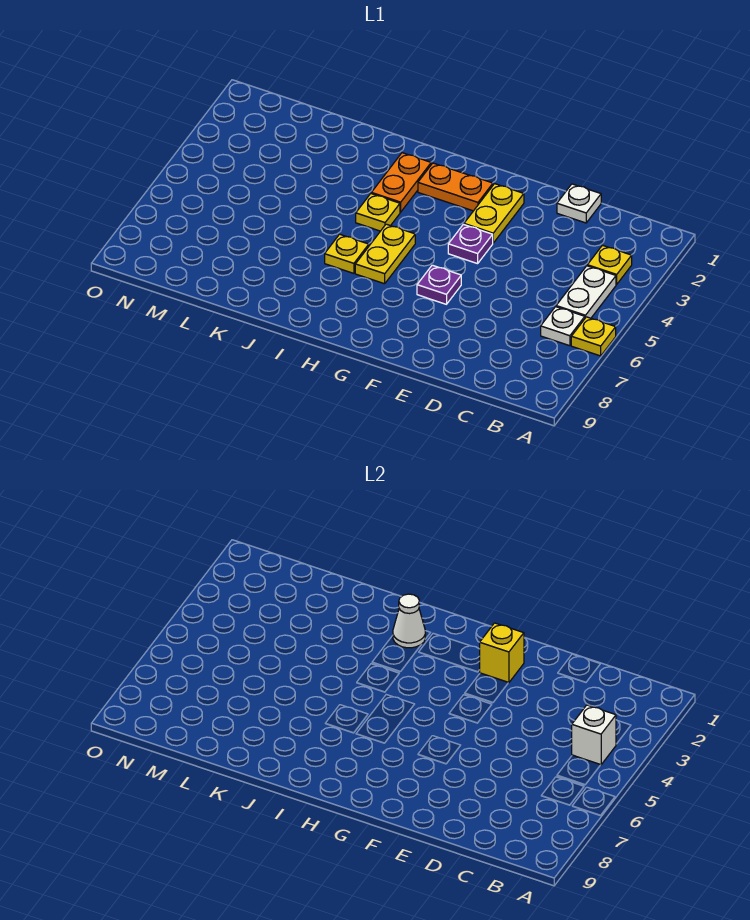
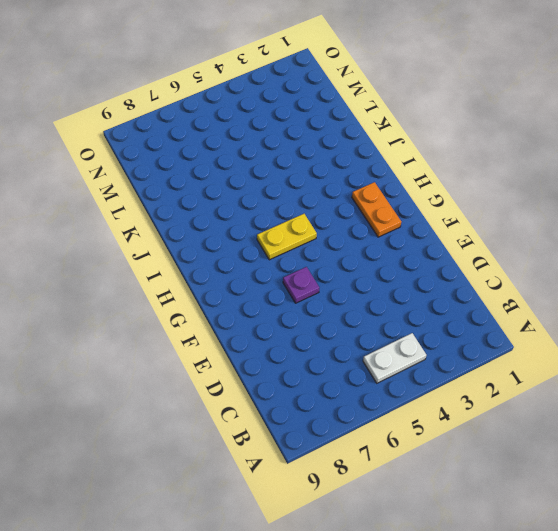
none -> yellow plate A6 level 1
none -> yellow plate B3 level 1
none -> white plate B6 level 1

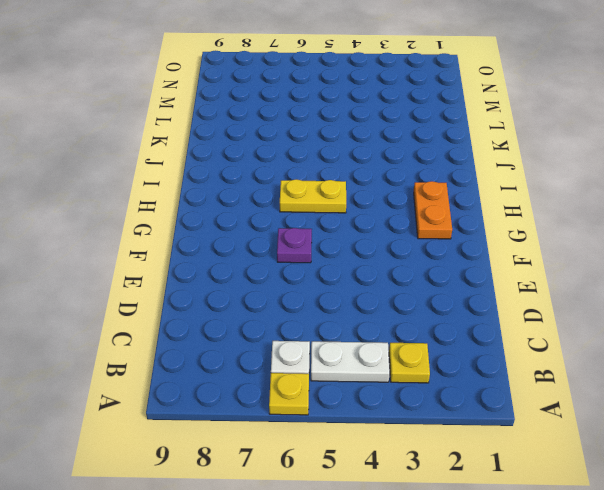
none -> white plate D1 level 1
none -> yellow plate F2:F3 level 1
none -> purple plate F4 level 1

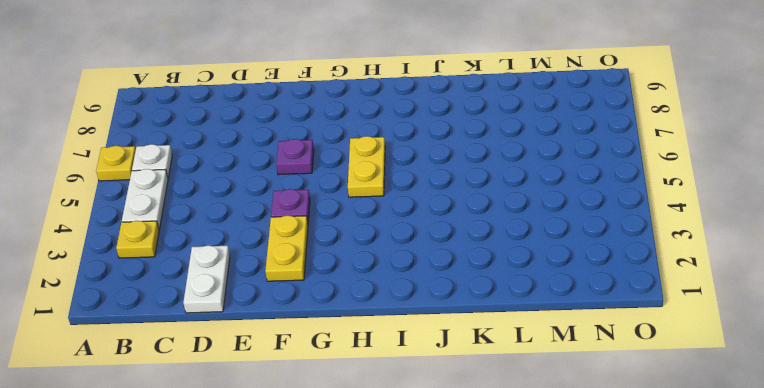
white plate D1:D2 level 1 -> white plate D1 level 1
none -> orange plate G2:H2 level 1
none -> orange plate I2:I3 level 1
none -> yellow plate I4 level 1

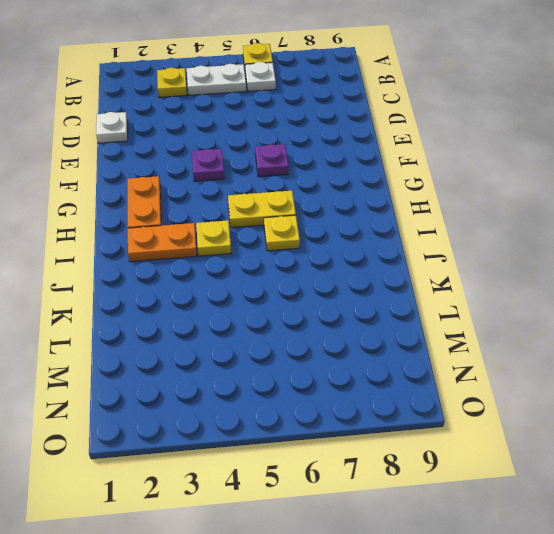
none -> yellow plate F2:F3 level 1
none -> white brick B4 level 2
none -> yellow brick F2 level 2

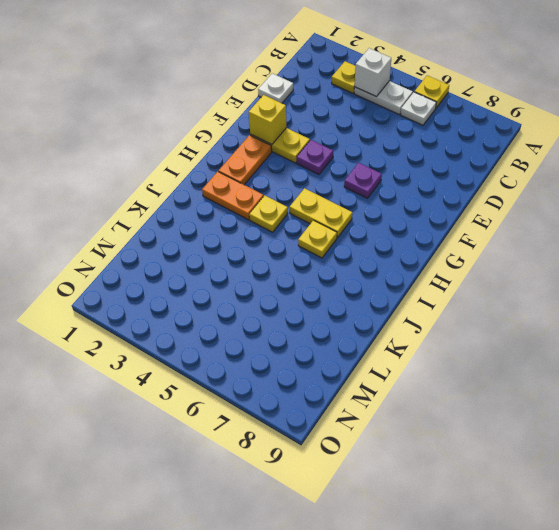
none -> white cone I2 level 2

